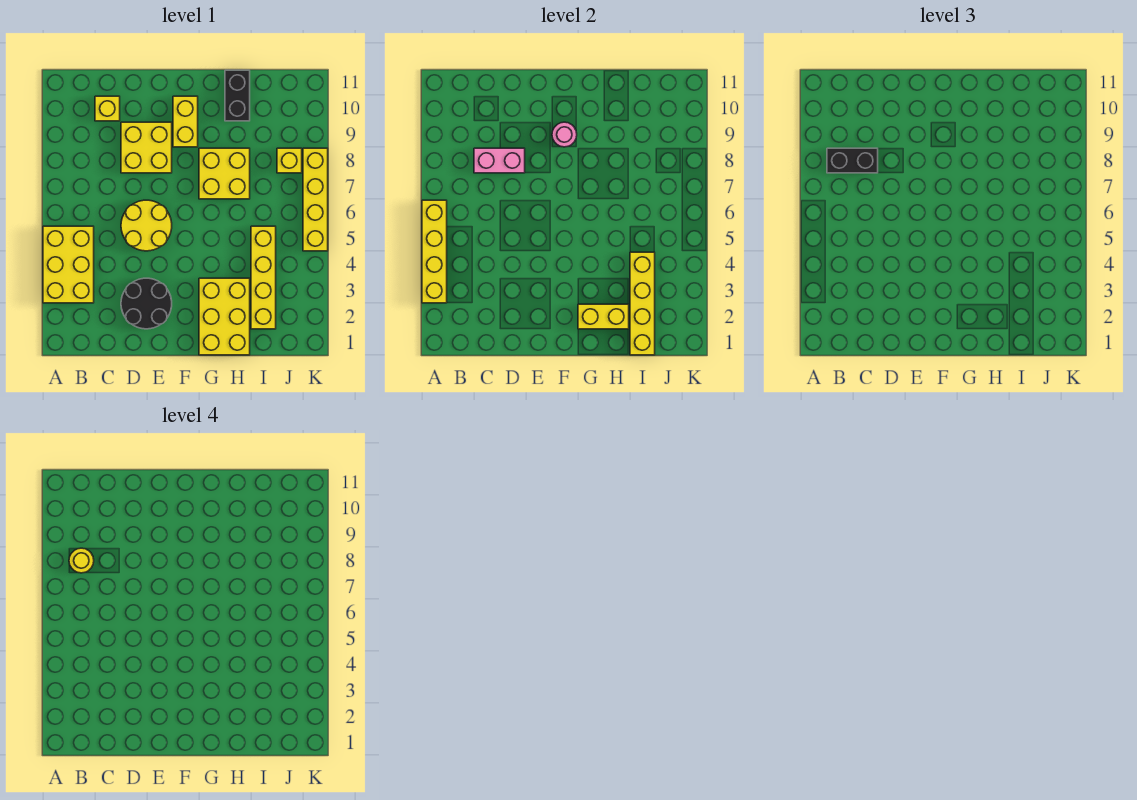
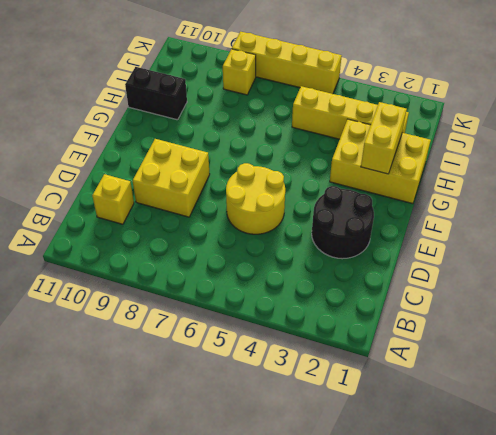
none -> yellow brick A3:B5 level 1
none -> yellow brick F9:F10 level 1
none -> yellow brick G7:H8 level 1

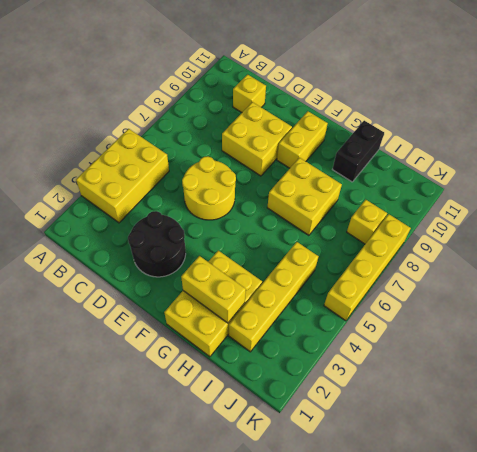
none -> yellow brick A3:A6 level 2
none -> pink brick C8:D8 level 2
none -> pink round brick F9 level 2

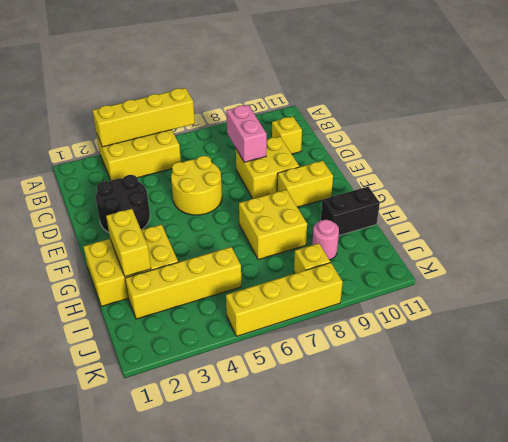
pink round brick I9 level 1 -> pink round brick F9 level 2
none -> yellow brick I1:I4 level 2
none -> black brick B8:C8 level 3
none -> yellow round brick B8 level 4

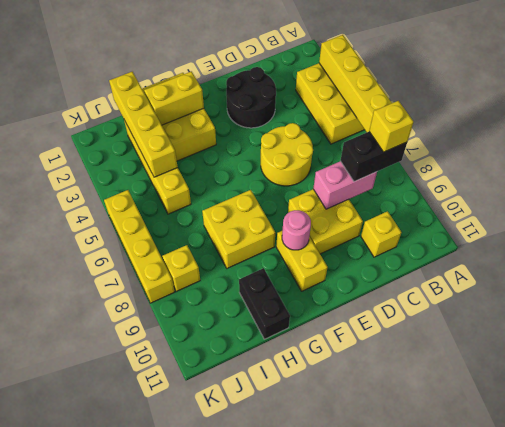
yellow brick B8 level 4 -> yellow round brick B8 level 4

